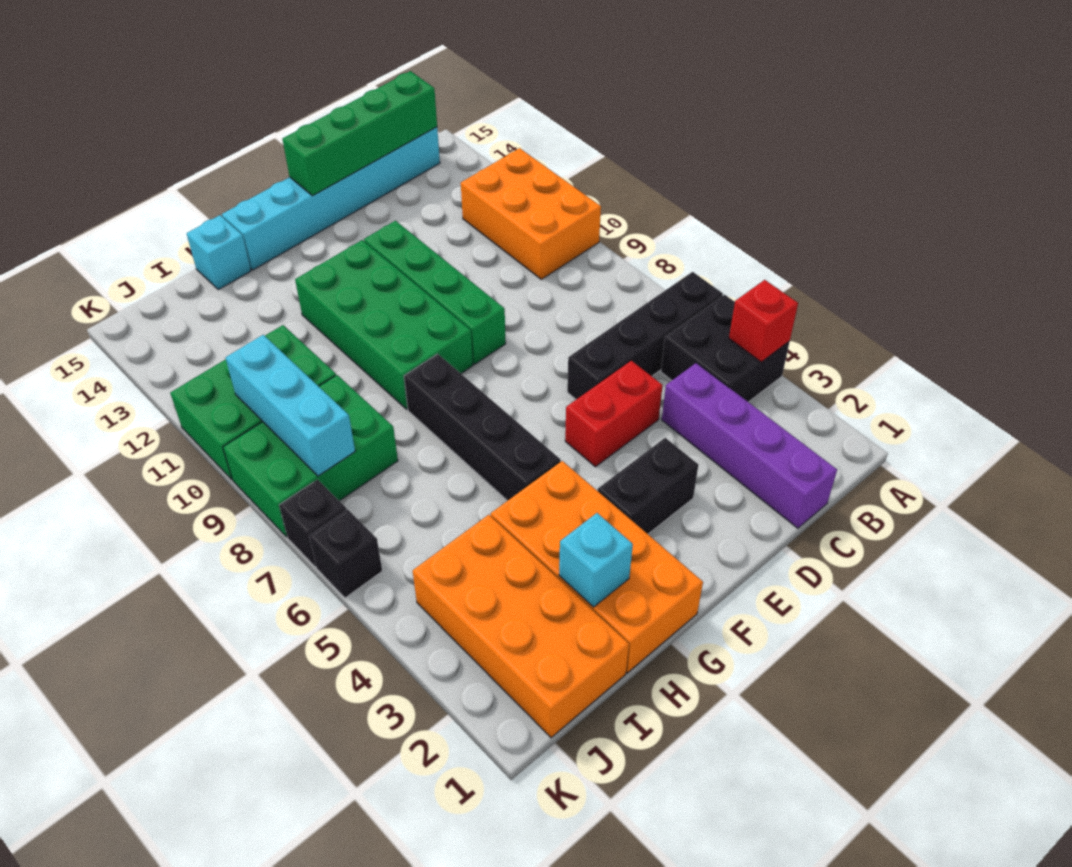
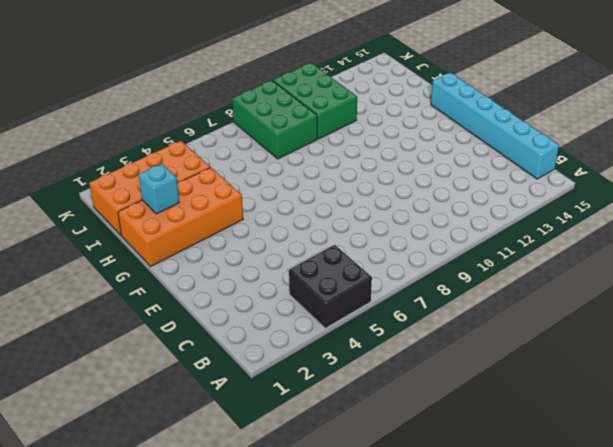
none -> black brick A6:D6 level 1
none -> orange brick A10:B12 level 1
none -> purple brick C1:C4 level 1

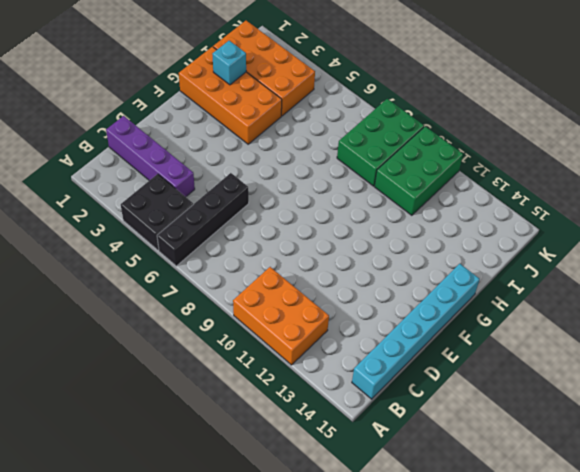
none -> red brick D5:E5 level 1
none -> black brick E3:F3 level 1
none -> green brick E9:E12 level 1

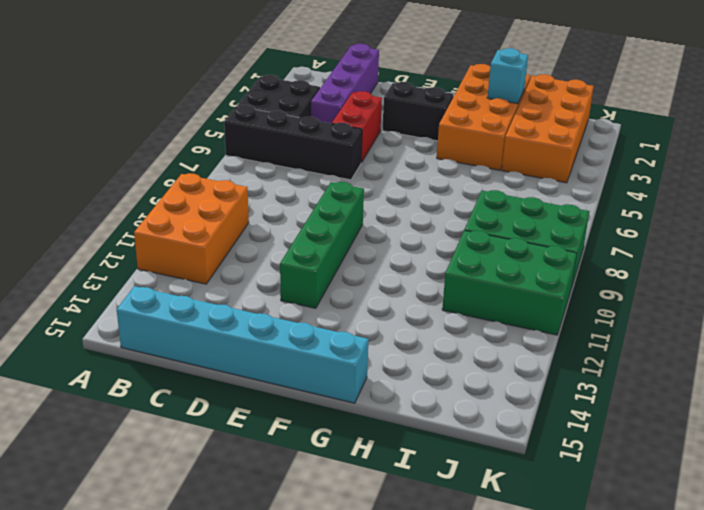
red brick D4:D5 level 1 -> red brick D5:E5 level 1
none -> green brick F9:G12 level 1
none -> black brick G5:G8 level 1
none -> cyan brick H15 level 1

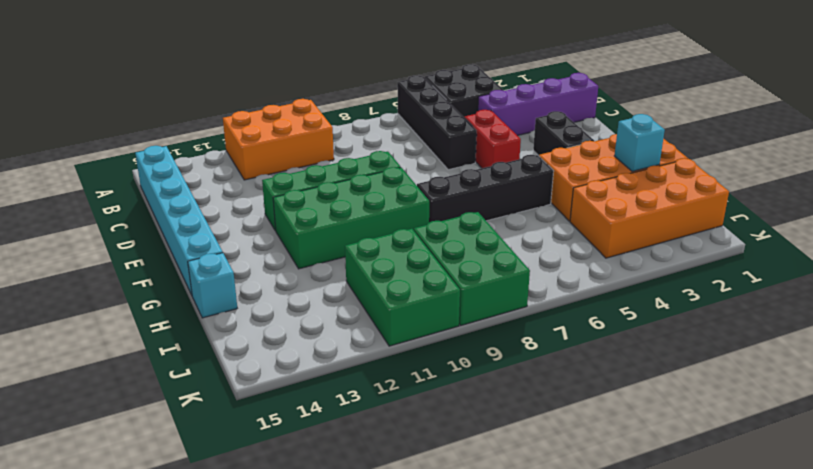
none -> black brick K6 level 1
none -> black brick K7 level 1
none -> red brick A4 level 2

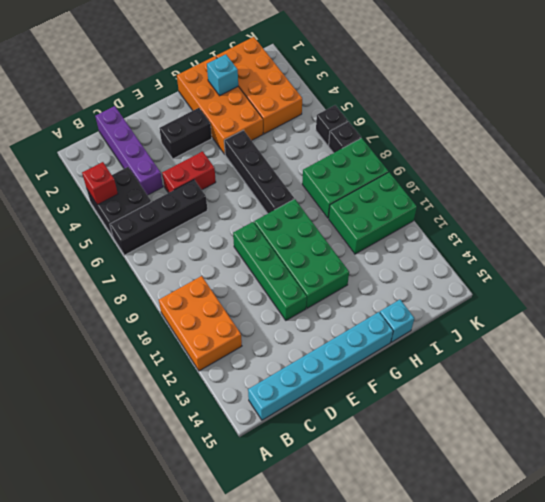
none -> green brick B15:E15 level 2
none -> cyan brick J8:J10 level 2

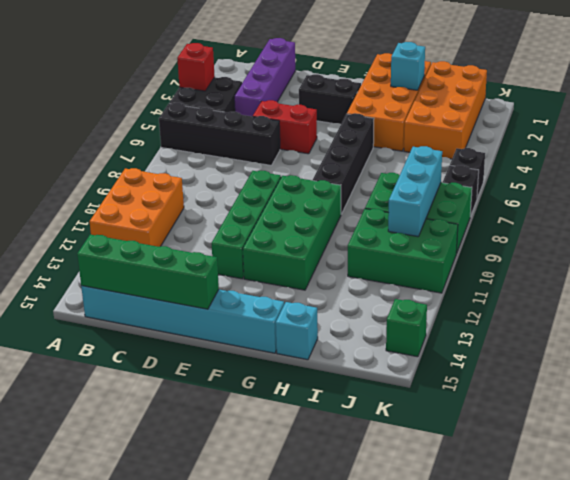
green brick K14 level 1 -> none

